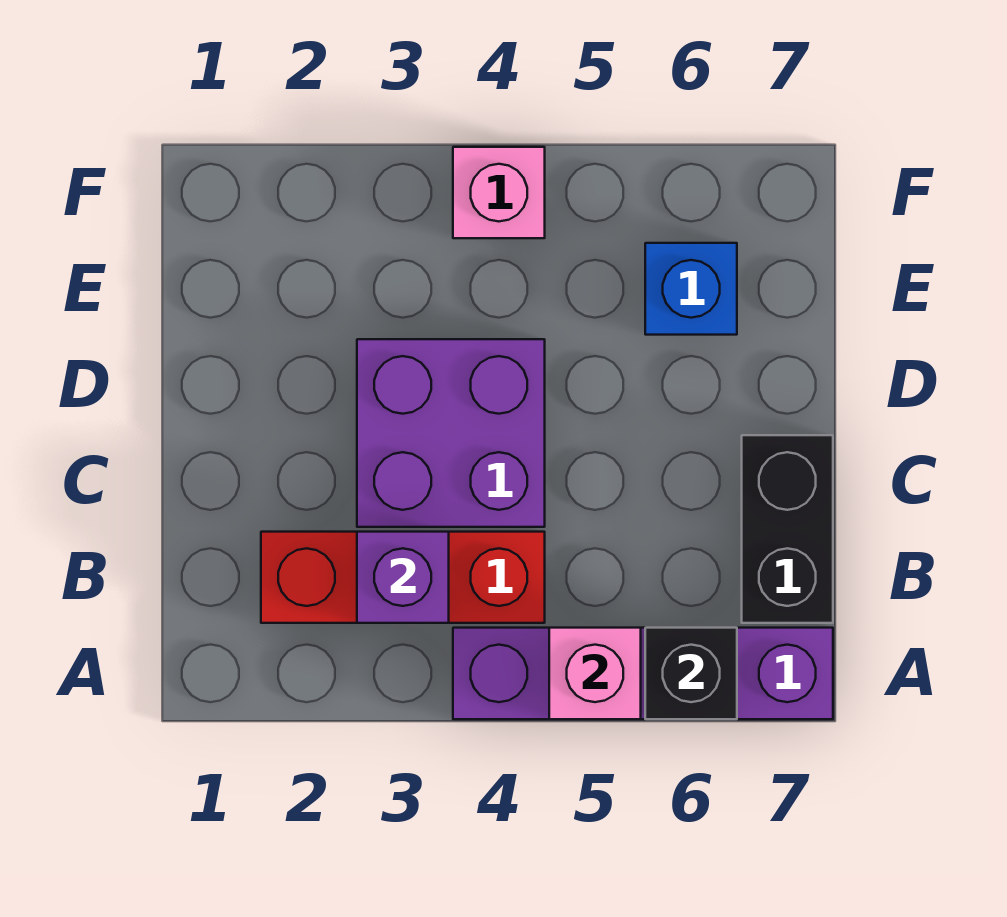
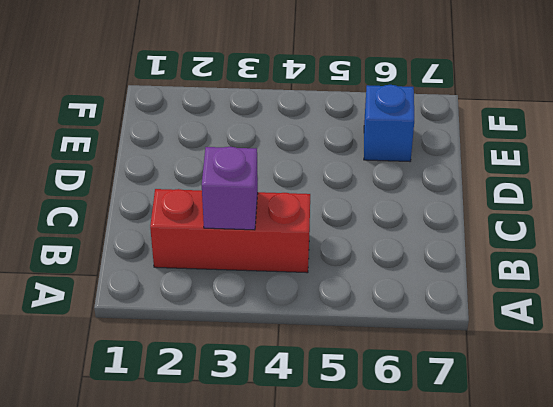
none -> purple brick A4:A7 level 1
none -> black brick B7:C7 level 1

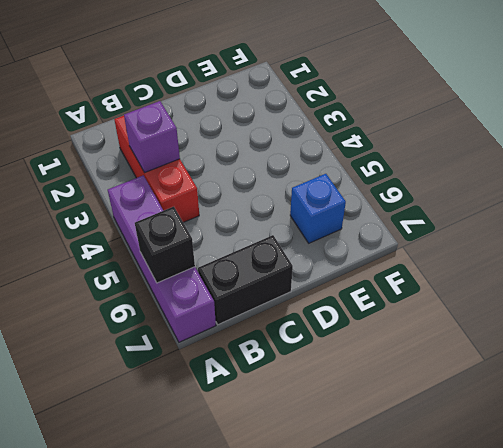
none -> purple brick C3:D4 level 1
none -> pink brick F4 level 1

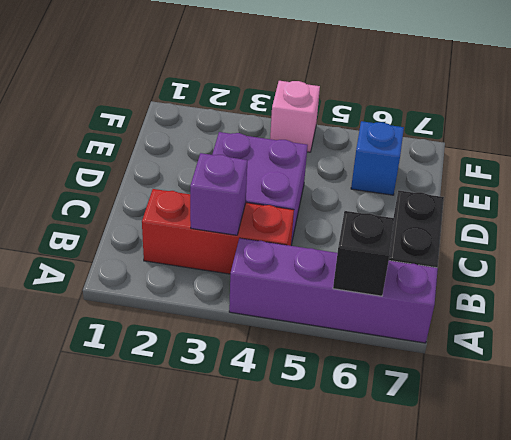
none -> pink brick A5 level 2

